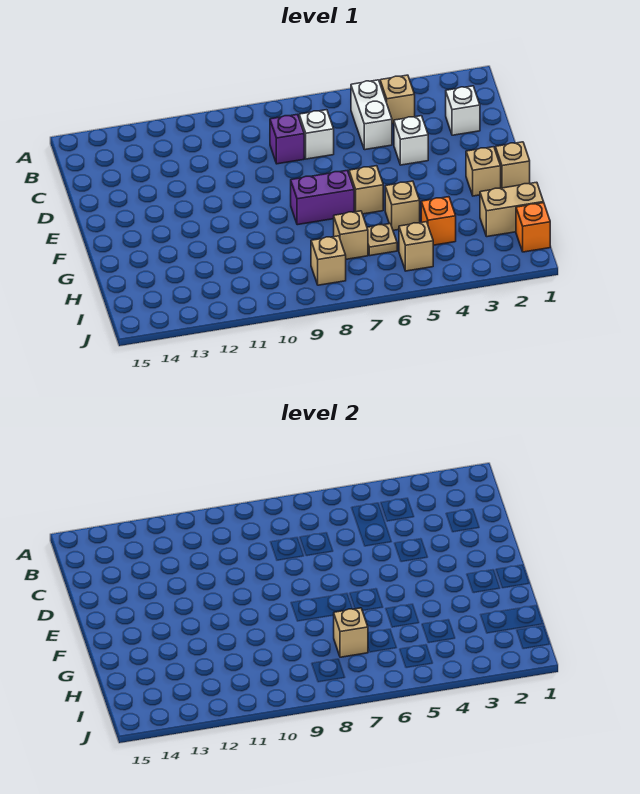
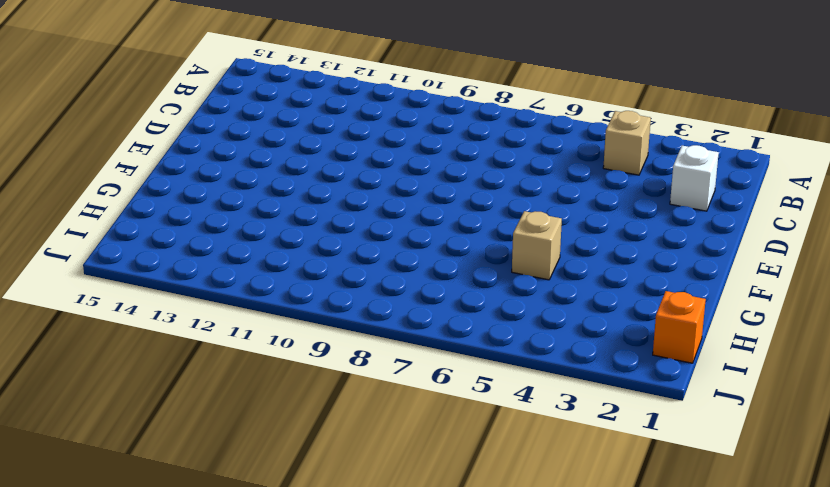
none -> white brick B5:C5 level 1
none -> white brick C7 level 1
none -> purple brick C8 level 1

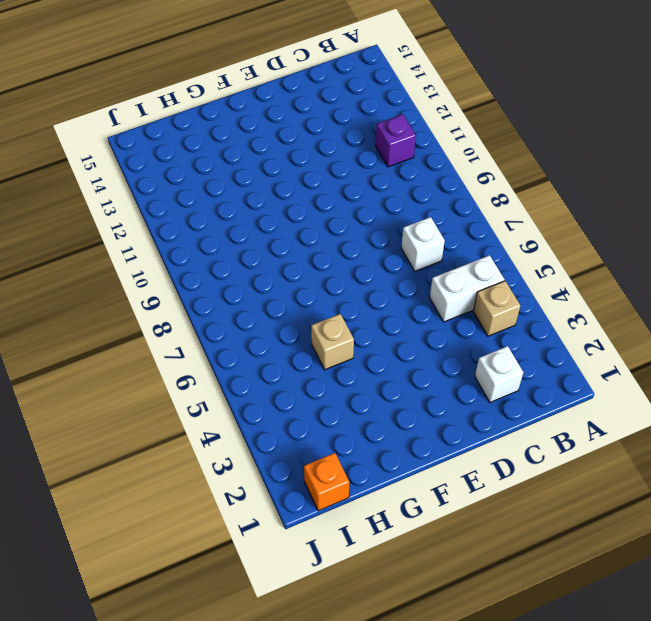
purple brick B11 level 1 -> purple brick C8 level 1
none -> white brick D4 level 1
none -> tan brick F1 level 1
none -> tan brick F2 level 1

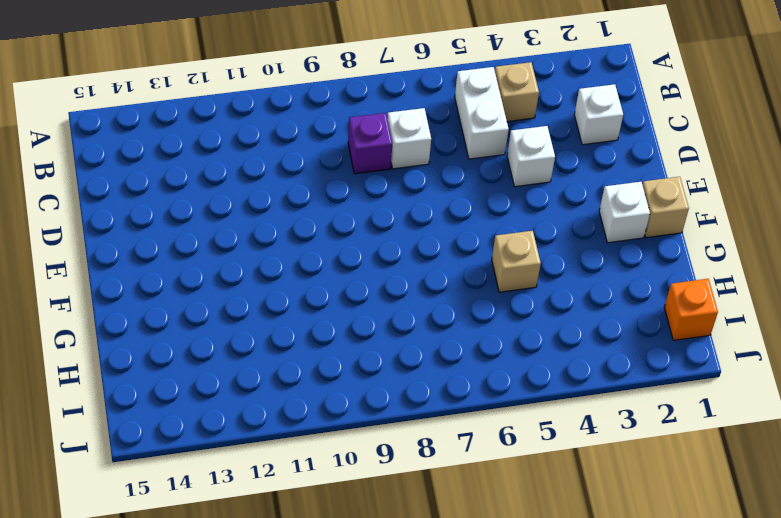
white brick F2 level 1 -> tan brick F2 level 1
none -> tan brick F6 level 1
none -> purple brick F7:F8 level 1
none -> tan brick H1:H2 level 1

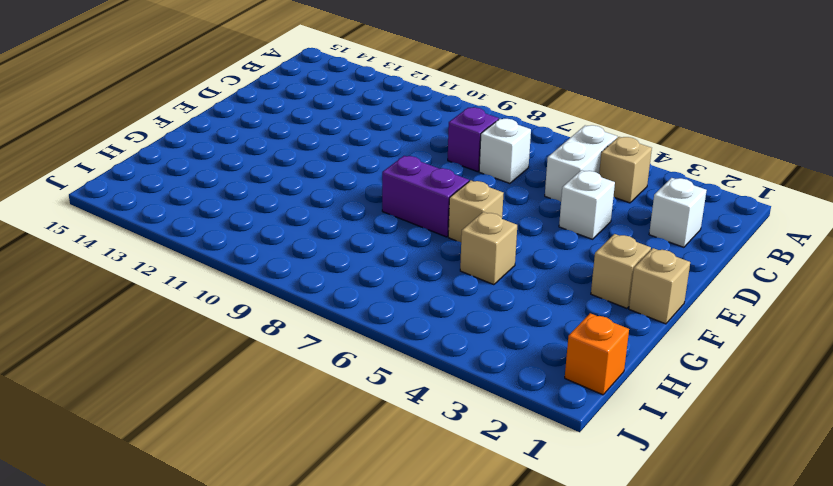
none -> tan brick H1:H2 level 1
none -> orange brick H4 level 1
none -> tan plate H6 level 1

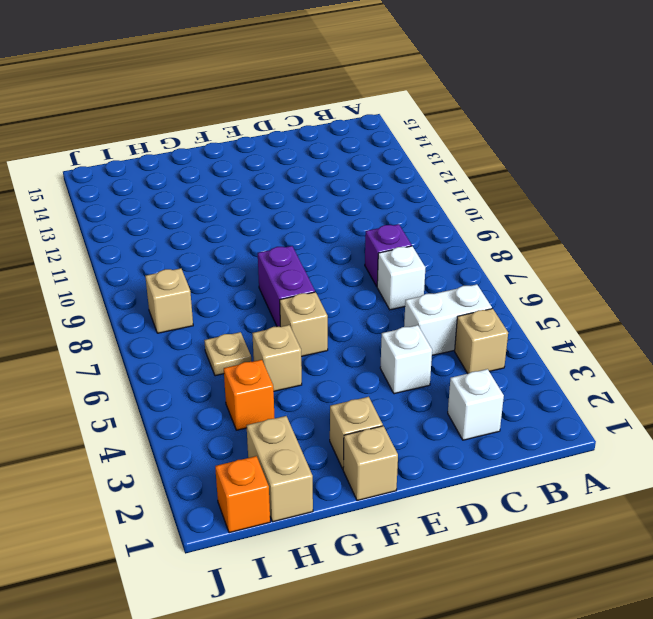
none -> tan brick H7 level 1
none -> tan brick I5 level 1
none -> tan brick H7 level 2

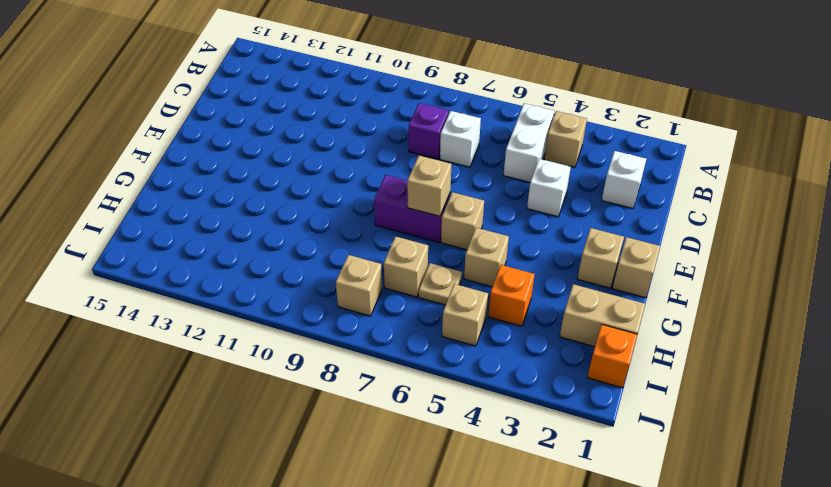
tan brick F7 level 2 -> tan brick H7 level 2

